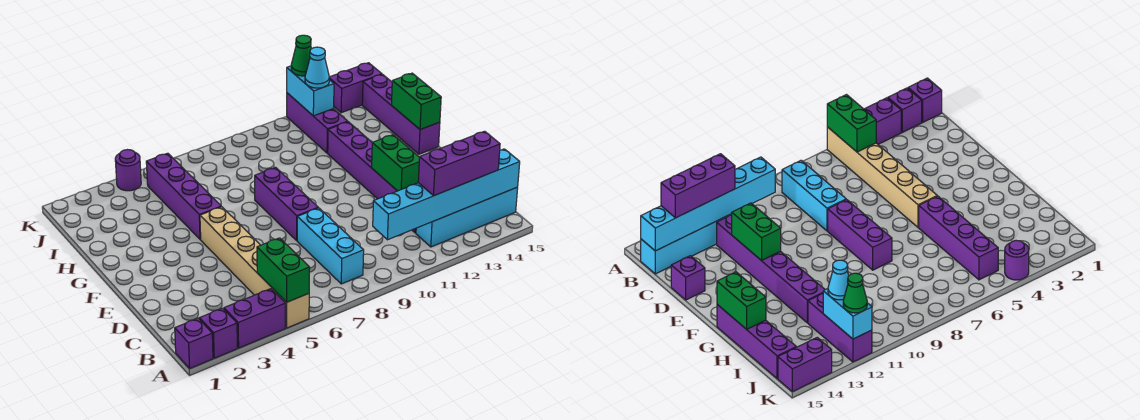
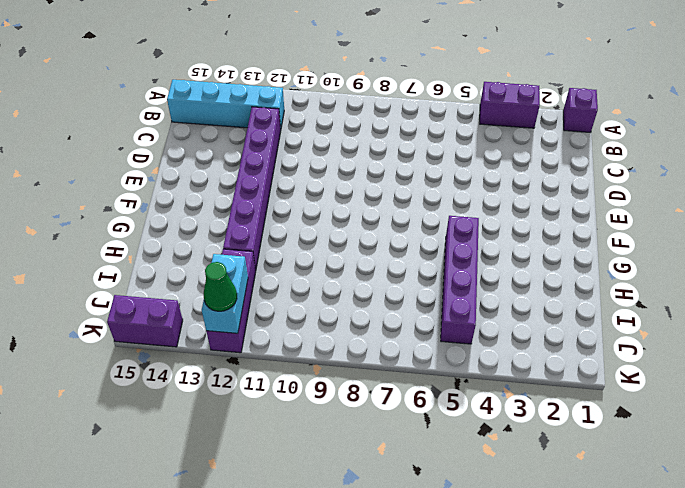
none -> purple brick A2 level 1
none -> tan brick A5:F5 level 1
none -> cyan brick B8:D8 level 1

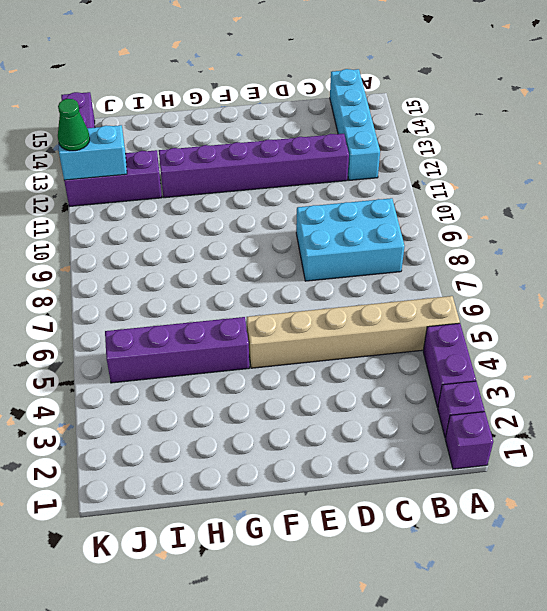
cyan brick B8:D9 level 1 -> cyan brick B8:D8 level 1
none -> purple brick D15 level 1
none -> purple brick E8:G8 level 1
none -> purple brick G15:J15 level 1

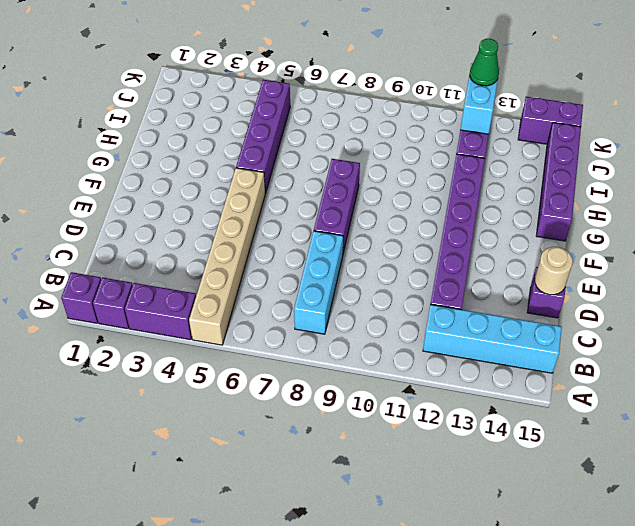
tan round brick D15 level 2 -> none
none -> purple round brick K4 level 1
none -> green brick A5:B5 level 2
none -> cyan brick B10:B15 level 2

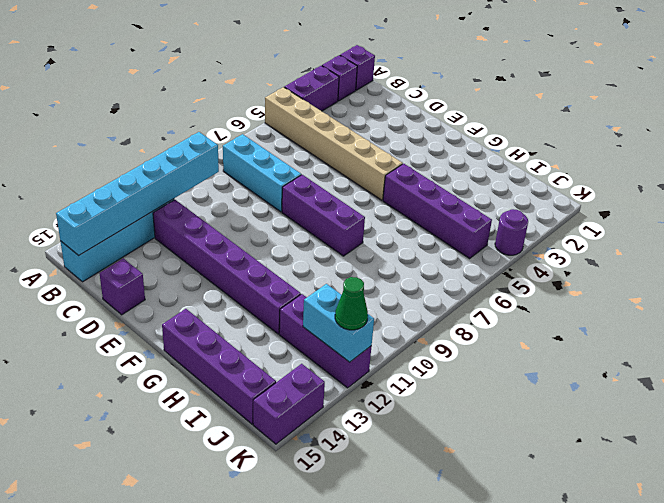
none -> green brick A5:B5 level 2
none -> green brick D12:E12 level 2
none -> green brick G15:H15 level 2

